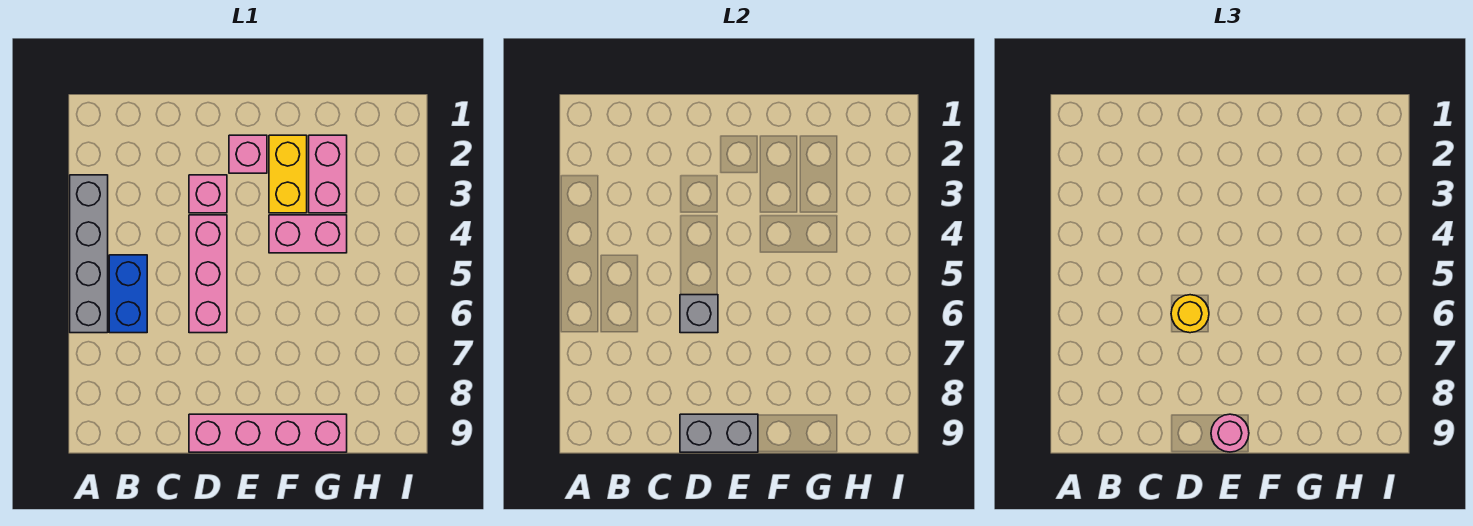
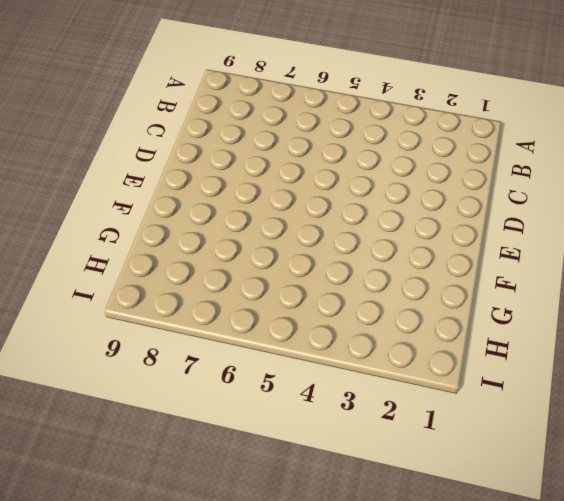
none -> grey brick A3:A6 level 1
none -> blue brick B5:B6 level 1
none -> pink brick D3 level 1

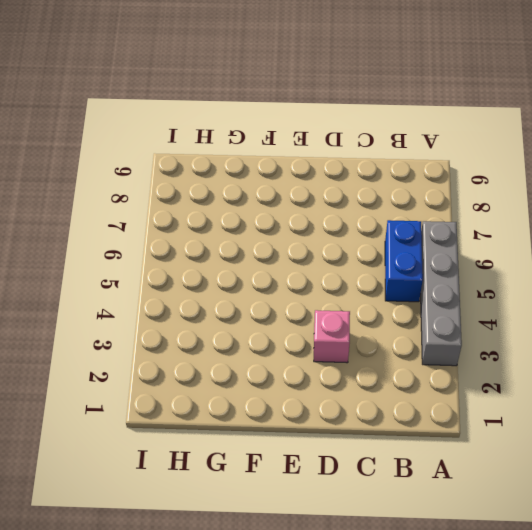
none -> pink brick D4:D6 level 1
none -> pink brick D9:G9 level 1
none -> pink brick E2 level 1

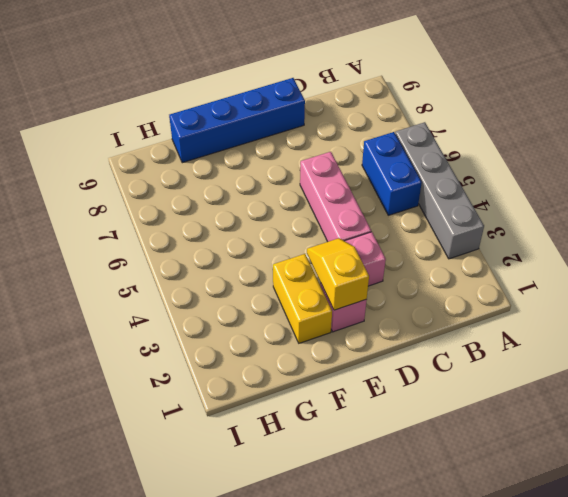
blue brick D9:G9 level 1 -> pink brick D9:G9 level 1
yellow slope E2:E3 level 2 top 2 -> none
none -> pink brick F4:G4 level 1
none -> pink brick G2:G3 level 1
none -> grey brick D6 level 2

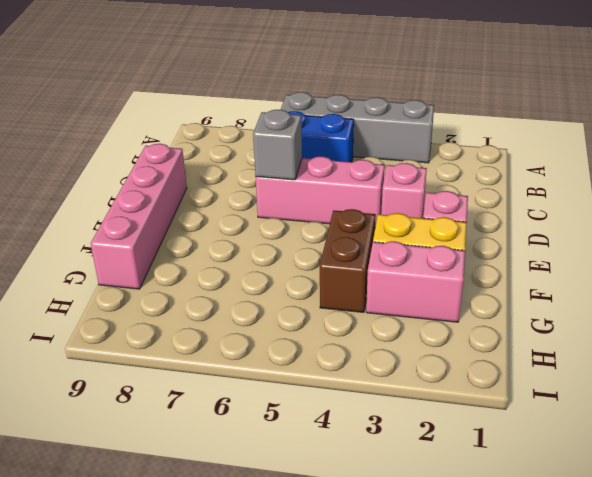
brown brick F4:G4 level 1 -> pink brick F4:G4 level 1
none -> grey brick D9:E9 level 2
none -> yellow round brick D6 level 3
none -> pink round brick E9 level 3

